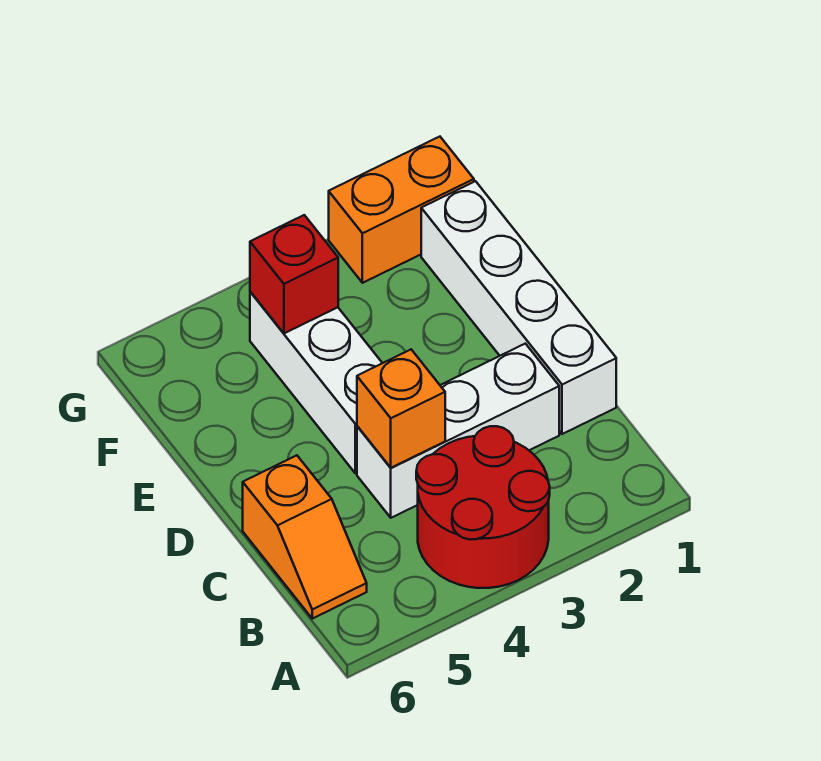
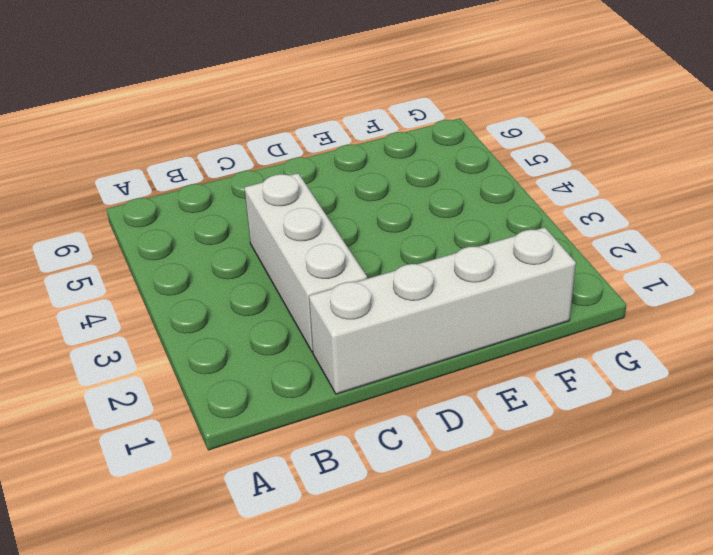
none -> red round brick A3:B4 level 1
none -> orange slope B6:C6 level 1 top C

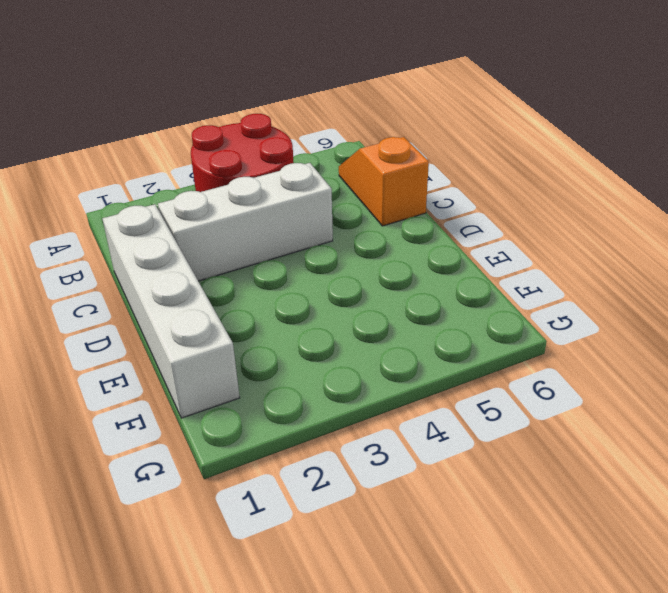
none -> white brick D4:F4 level 1
none -> orange brick G1:G2 level 1

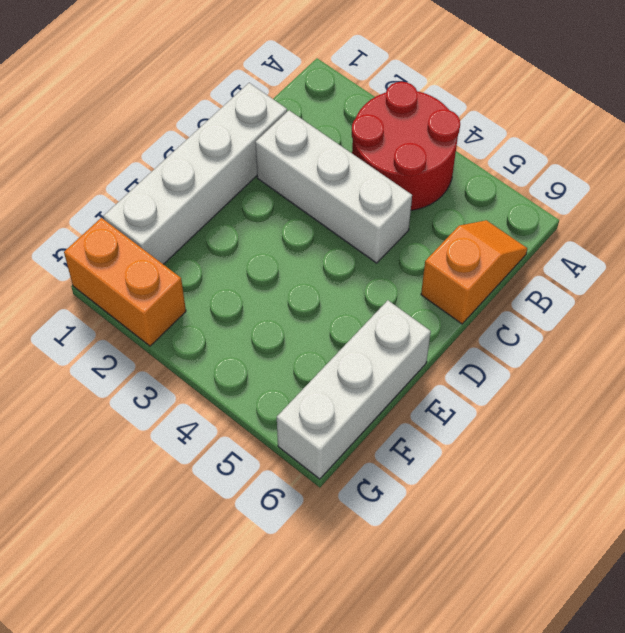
white brick E6:G6 level 1 -> white brick D4:F4 level 1
none -> orange brick C4 level 2
none -> red brick F4 level 2

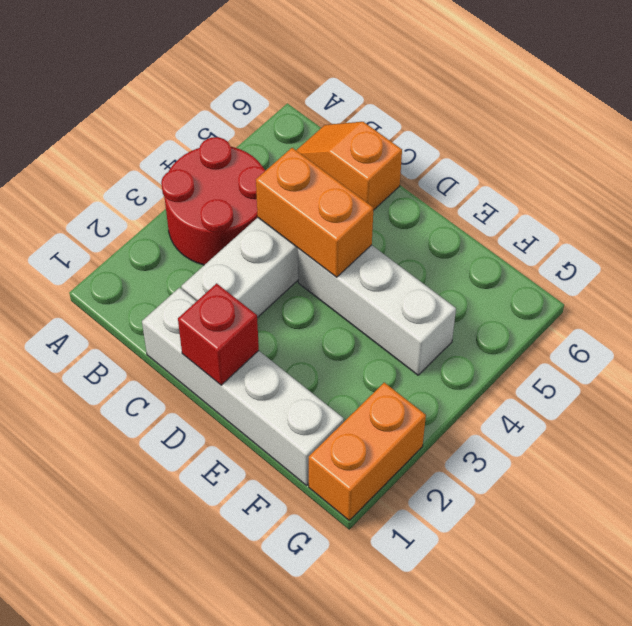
orange brick C4:D4 level 2 -> orange brick C4 level 2
red brick D1 level 2 -> red brick F4 level 2

